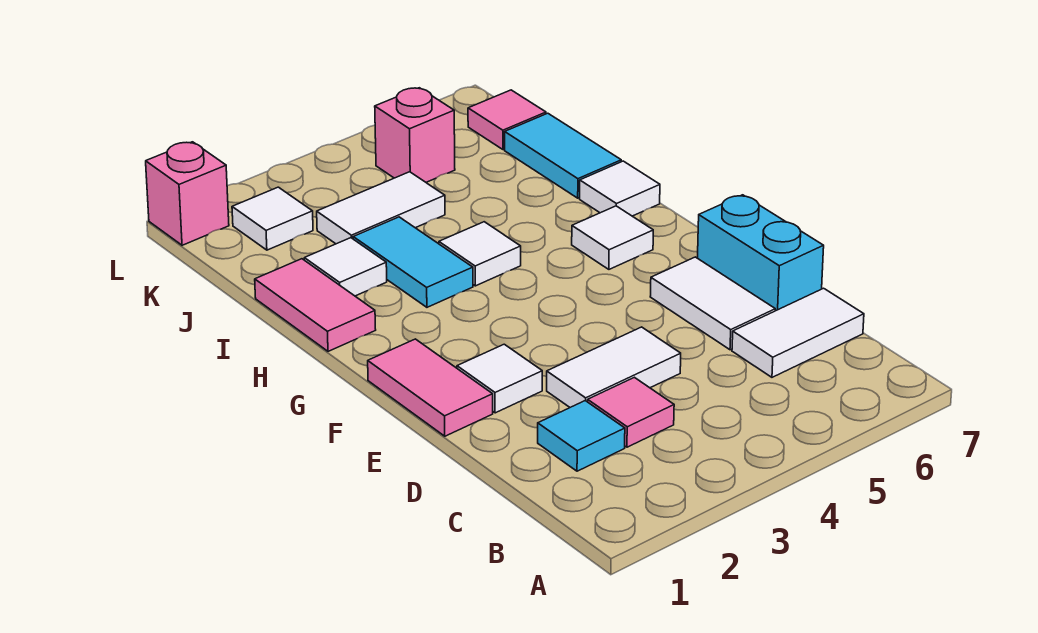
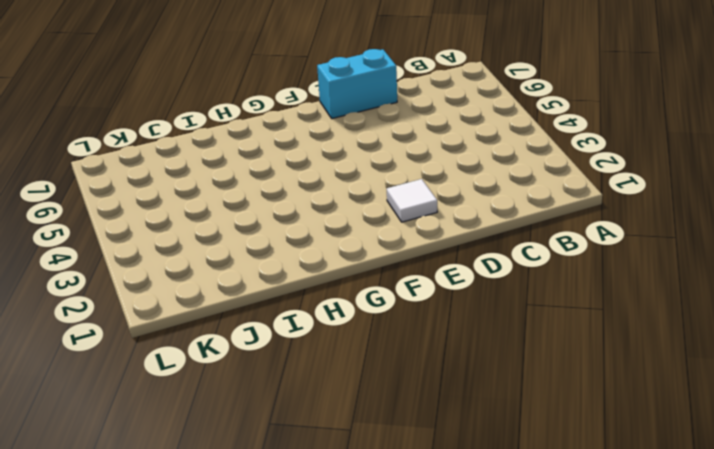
none -> cyan tile C2 level 1
none -> pink tile C3 level 1
none -> white tile C6:C7 level 1

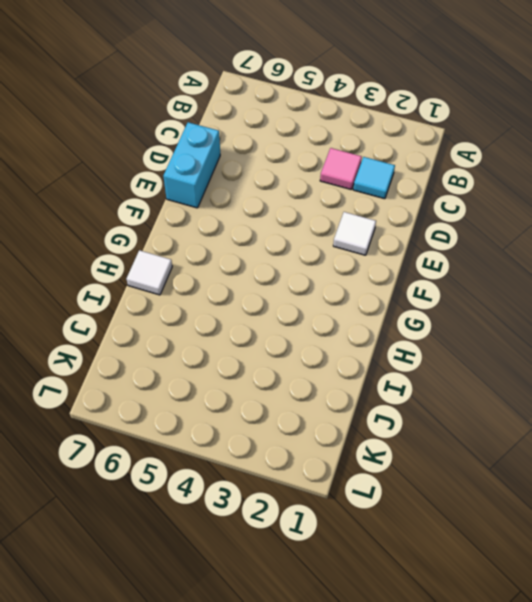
none -> white tile C6:C7 level 1
none -> white tile D3:D4 level 1
none -> white tile D6:E6 level 1

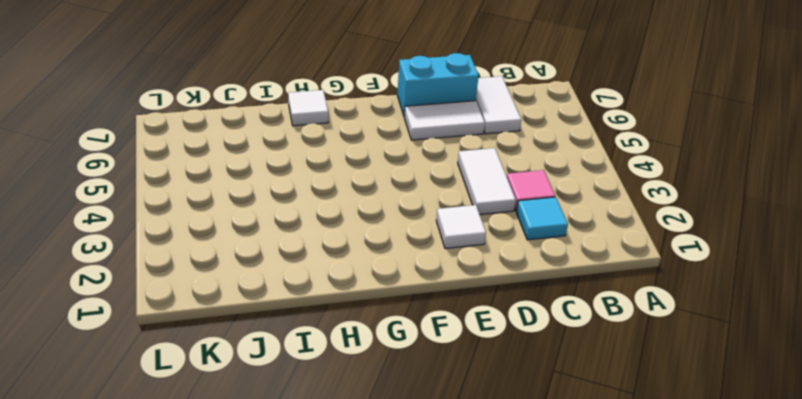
none -> pink tile E1:F1 level 1
none -> white tile G6 level 1
none -> pink tile H1:I1 level 1

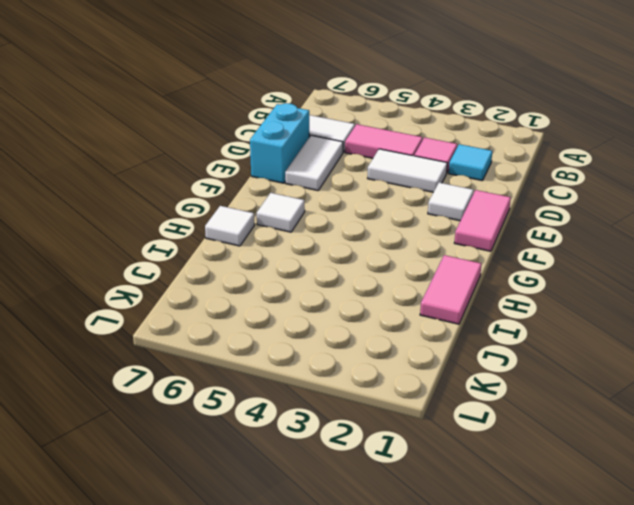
pink tile C4:C5 level 1 -> none
none -> cyan tile H3:I3 level 1
none -> white tile H4 level 1
none -> white tile I2 level 1

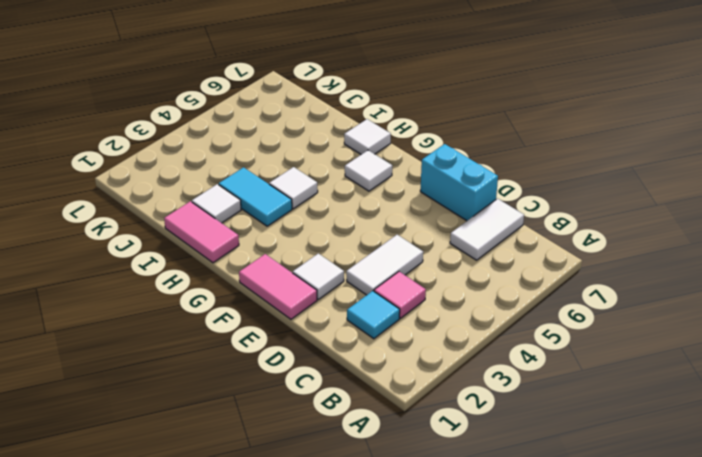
none -> white tile D6:E6 level 1
none -> cyan tile I7:J7 level 1
none -> white tile J3:J4 level 1

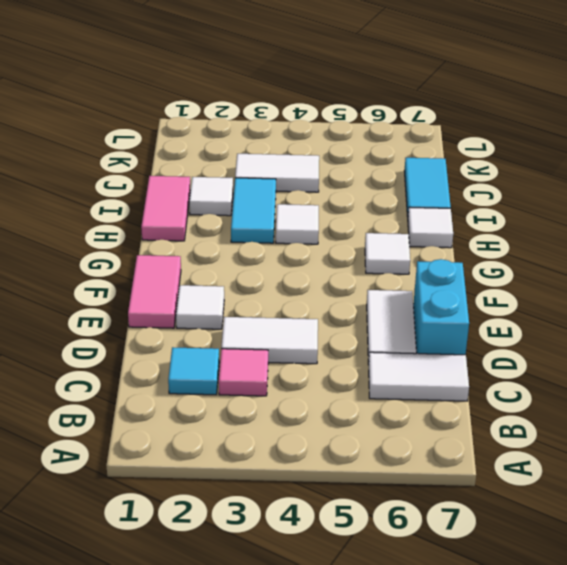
none -> white tile K2 level 1
none -> pink brick K5 level 1
none -> pink tile K7 level 1

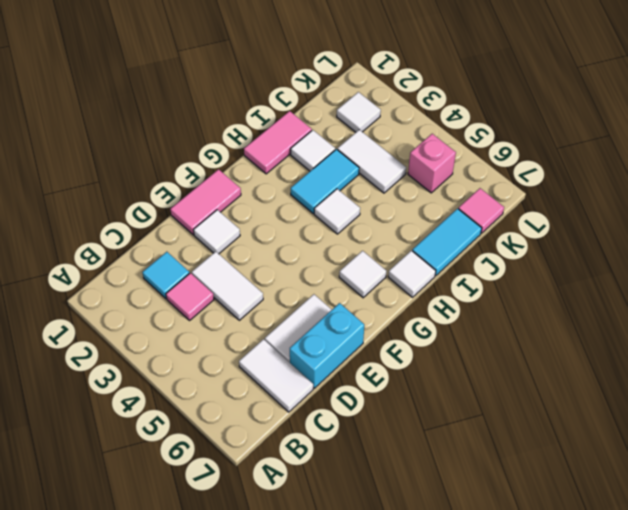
none -> pink brick L1 level 1

